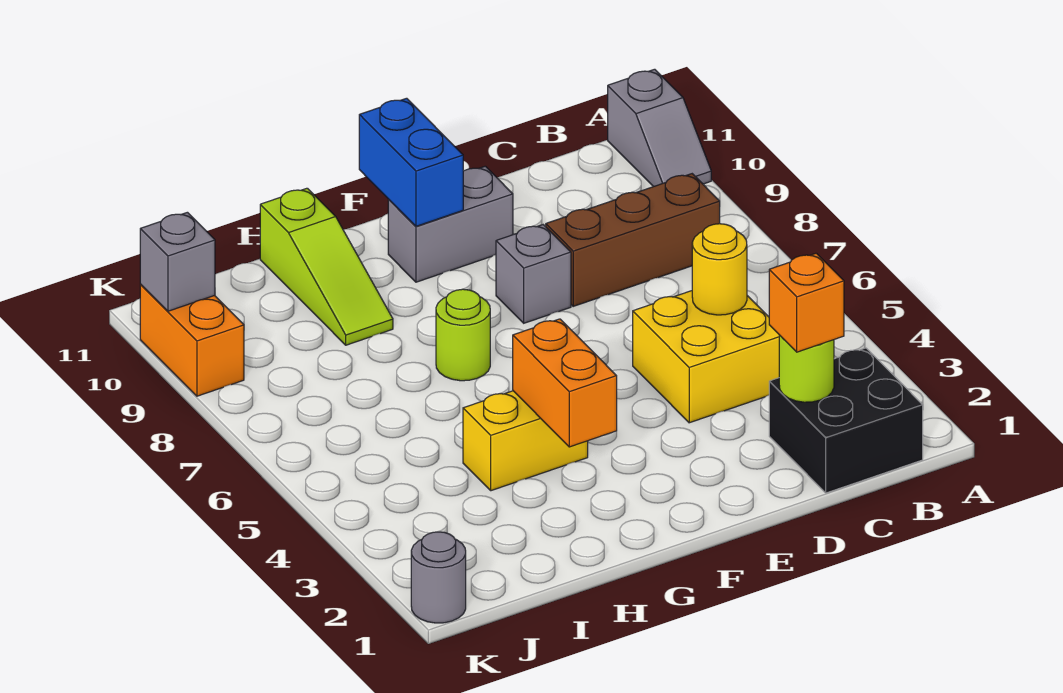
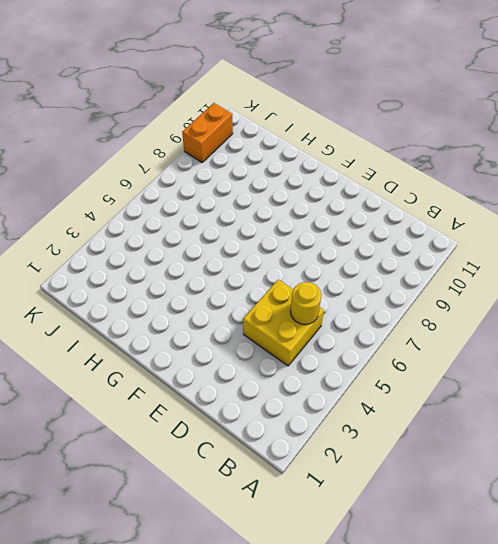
none -> grey slope A10:A11 level 1 top 11
none -> black brick B1:C2 level 1
none -> brown brick B8:D8 level 1

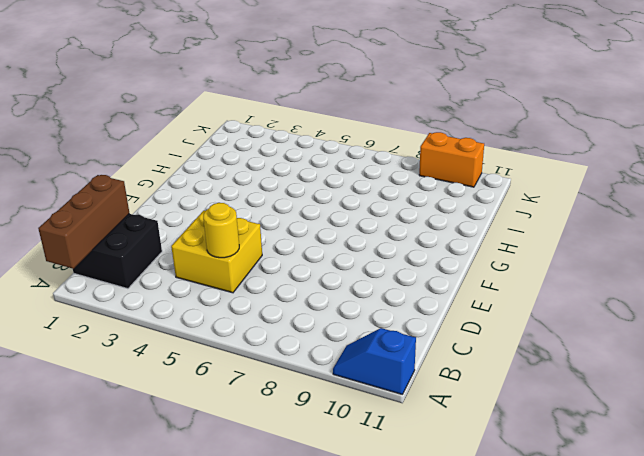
brown brick A1:C1 level 2 -> brown brick B8:D8 level 1
blue slope A10:A11 level 1 top 11 -> grey slope A10:A11 level 1 top 11
none -> grey brick E8 level 1
none -> grey brick E10:F10 level 1
none -> yellow brick G4:H4 level 1

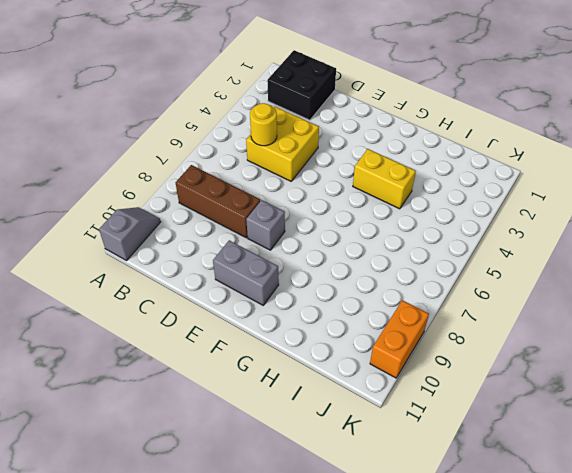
none -> lime round brick G7 level 1
none -> lime slope H9:H11 level 1 top 11
none -> grey round brick K1 level 1

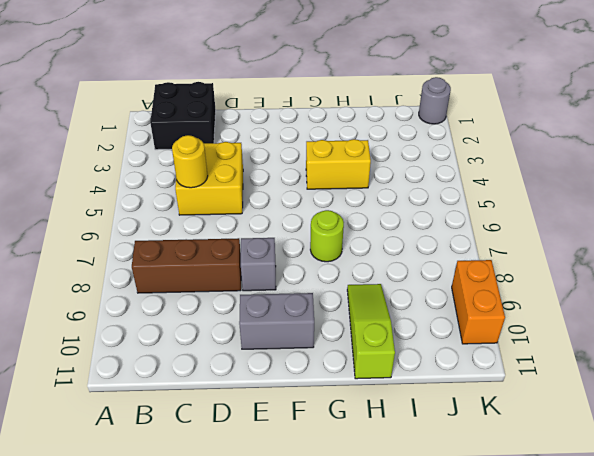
none -> grey slope A10:A11 level 1 top 11
none -> lime round brick C2 level 2
none -> blue brick F10:F11 level 2

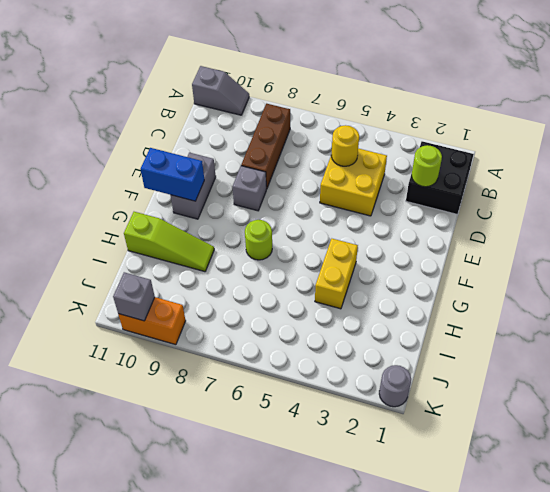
none -> orange brick G3:G4 level 2
none -> orange brick C2 level 3

